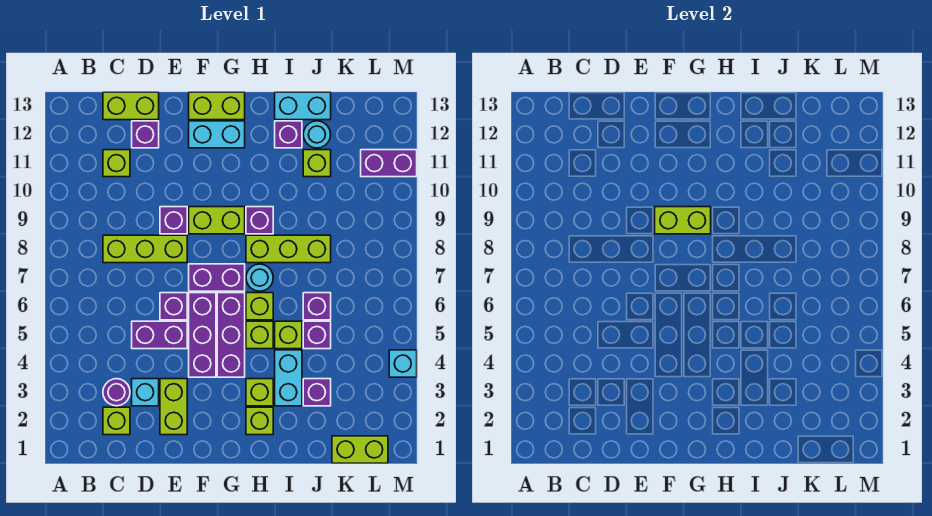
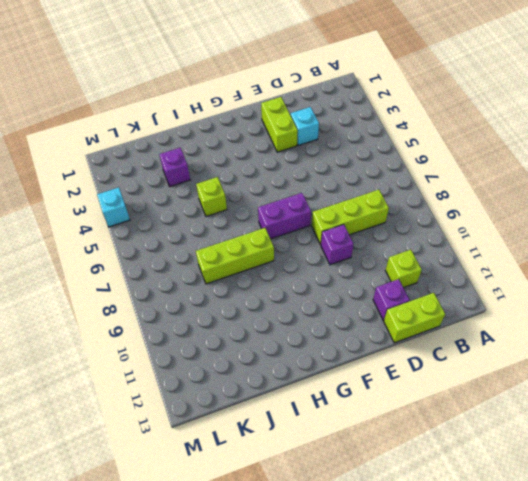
none -> lime brick C2 level 1
none -> purple round brick C3 level 1
none -> purple brick D5:E5 level 1
none -> purple brick E6 level 1

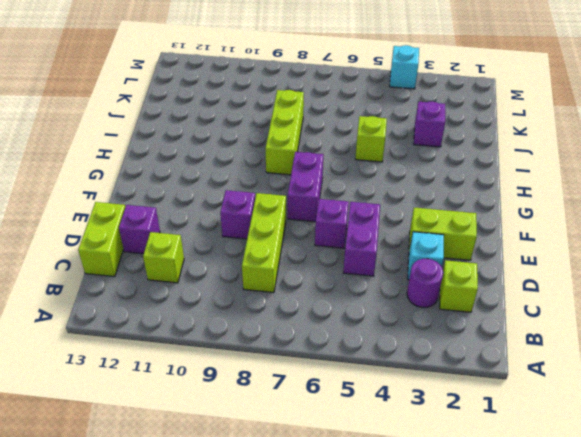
none -> purple brick F4:F6 level 1
none -> lime brick F9:G9 level 1
none -> cyan brick F12:G12 level 1
none -> lime brick F13:G13 level 1

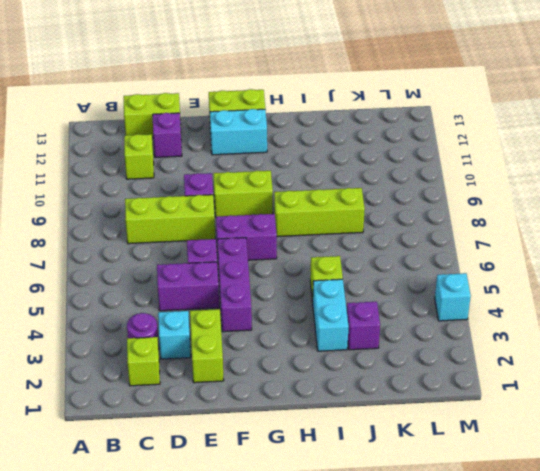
none -> purple brick G4:G6 level 1
none -> lime brick H2 level 1
none -> lime brick H3 level 1
none -> lime brick H5 level 1

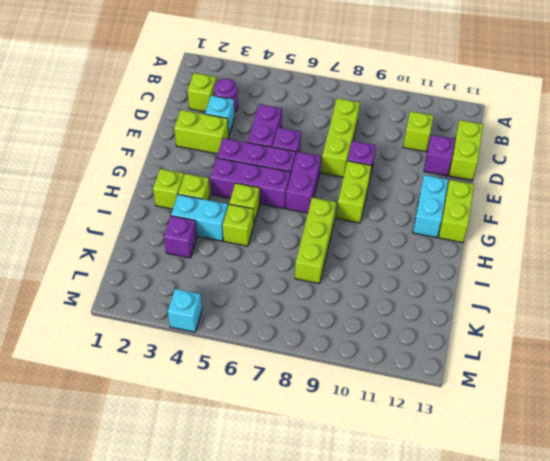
none -> lime brick H6 level 1
none -> cyan round brick H7 level 1
none -> purple brick H9 level 1
none -> purple brick I12 level 1

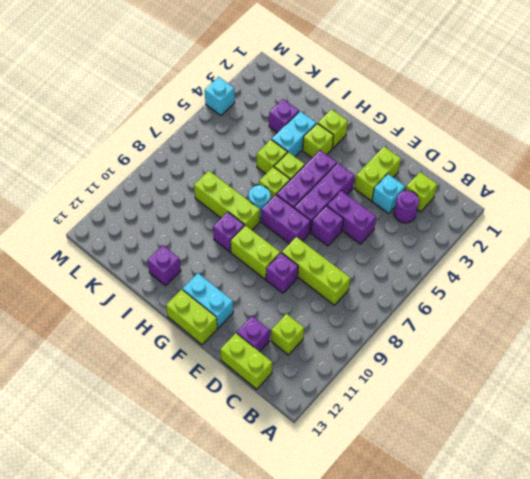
none -> cyan brick I13:J13 level 1
none -> purple brick J5 level 1
none -> purple brick J6 level 1
none -> lime brick J11 level 1

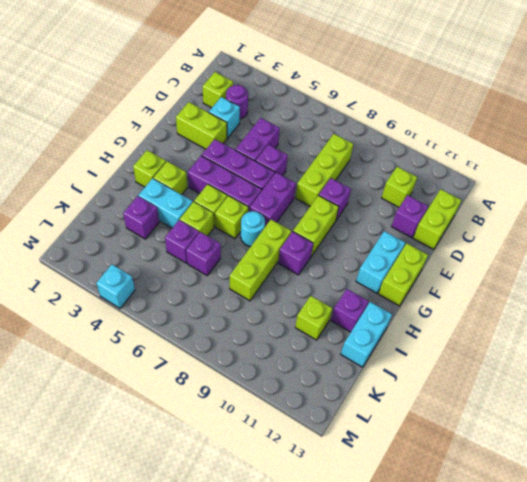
none -> cyan round brick J12 level 1
none -> lime brick K1:L1 level 1
none -> purple brick L11:M11 level 1
none -> lime brick F9:G9 level 2

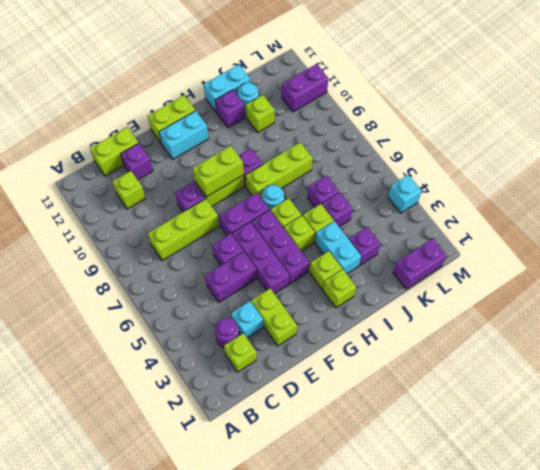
purple brick K1:L1 level 1 -> lime brick K1:L1 level 1

